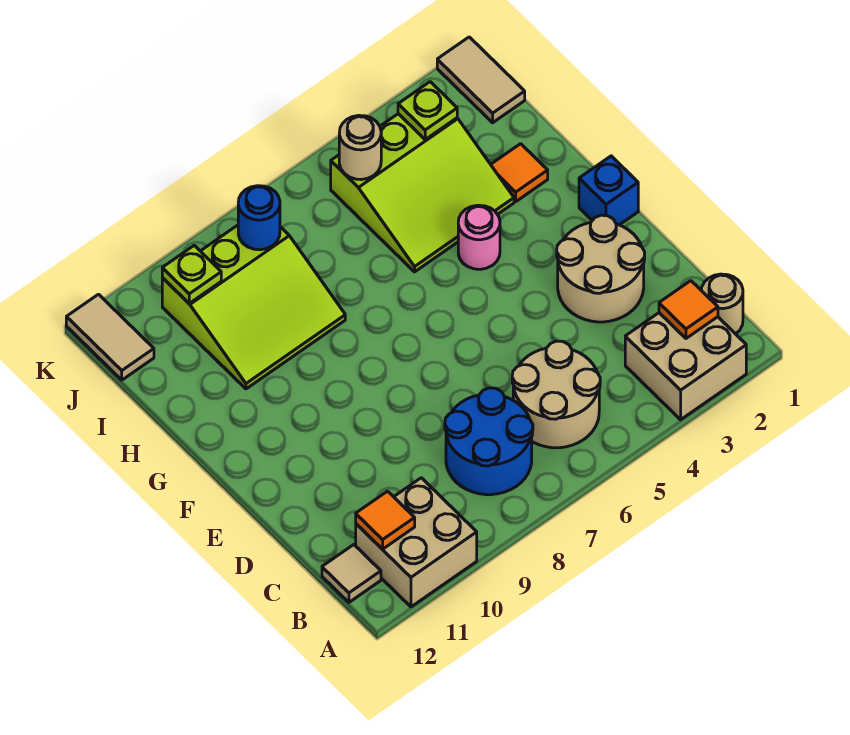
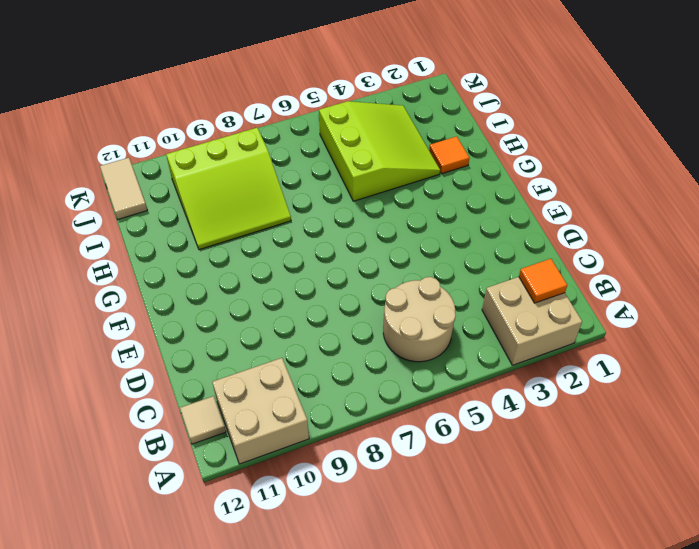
lime slope H3:J5 level 1 top 5 -> lime slope H3:J5 level 1 top J
none -> tan round brick B1 level 1
none -> blue round brick B7:C8 level 1
none -> tan round brick D2:E3 level 1

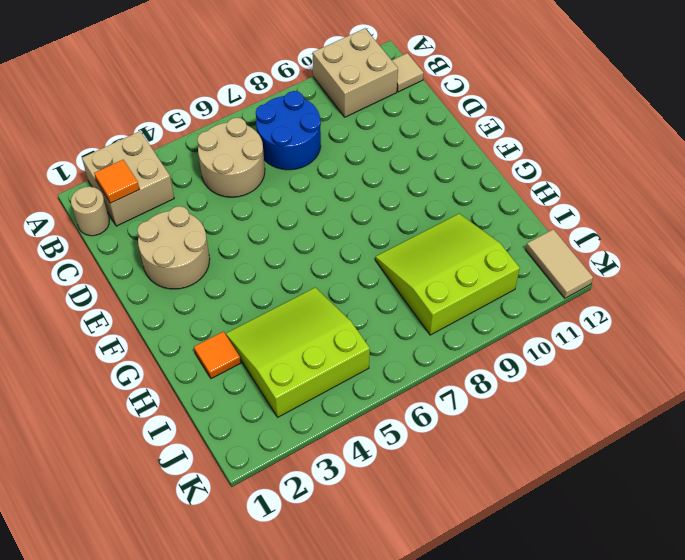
none -> blue brick F1 level 1
none -> pink round brick G4 level 1
none -> tan tile J1:K1 level 1

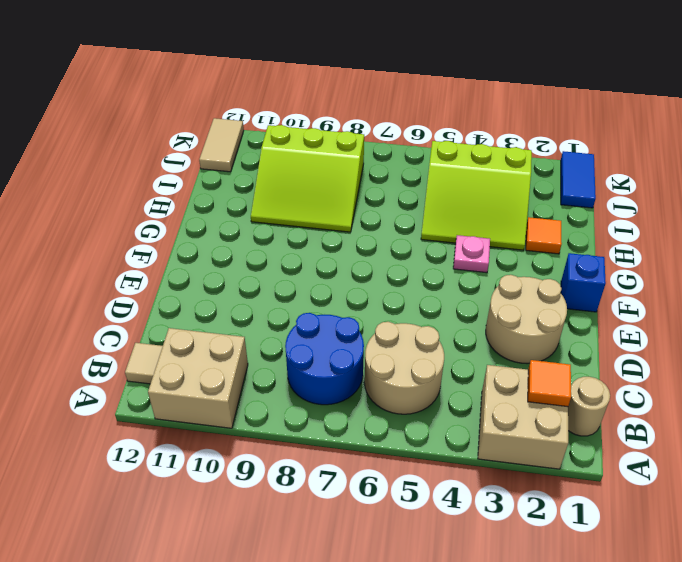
pink plate G4 level 1 -> pink round brick G4 level 1
blue tile J1:K1 level 1 -> tan tile J1:K1 level 1
none -> orange tile B11 level 2
none -> lime plate J3 level 2
none -> tan round brick J5 level 2

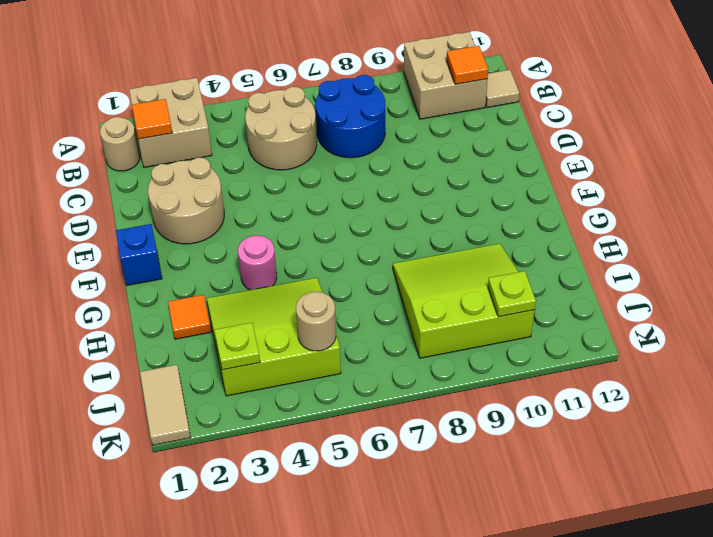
none -> tan tile J12:K12 level 1
none -> blue round brick J8 level 2

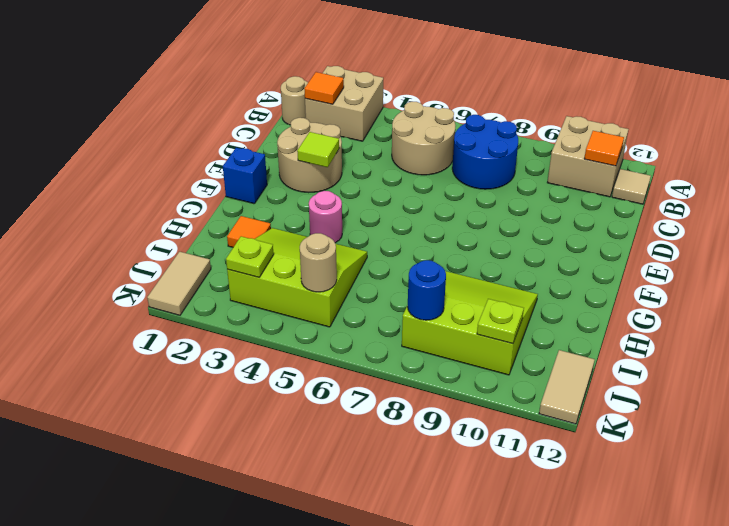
lime tile E3 level 2 -> none

